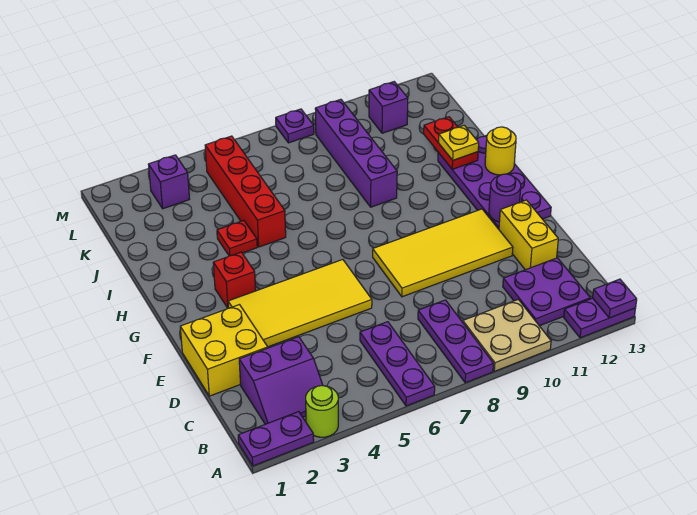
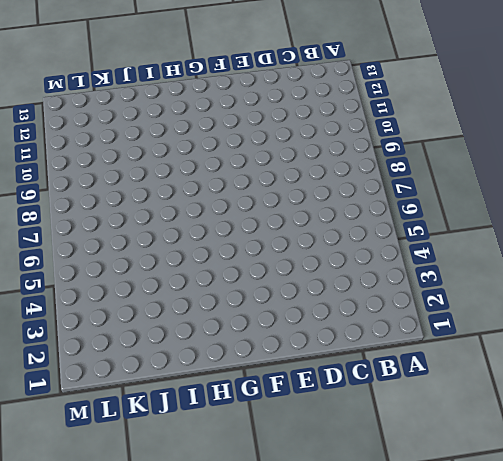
none -> purple plate A1:A2 level 1
none -> lime round brick A3 level 1
none -> purple plate A6:C6 level 1

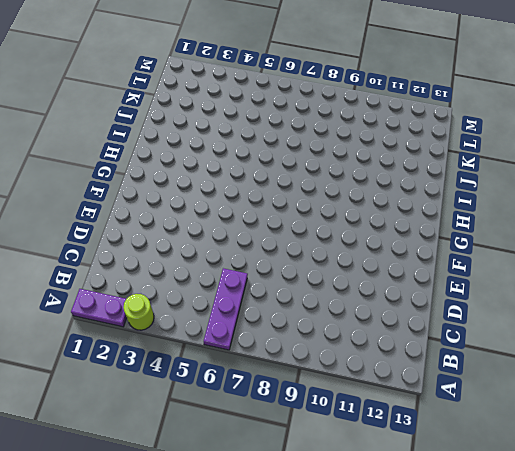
none -> purple plate A8:C8 level 1
none -> tan plate A9:B10 level 1
none -> purple plate A12:A13 level 1

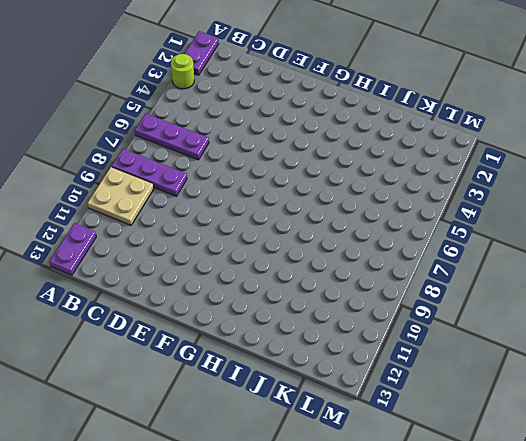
none -> purple slope B2:C3 level 1 top C
none -> purple plate B11:C12 level 1
none -> yellow brick D1:E2 level 1

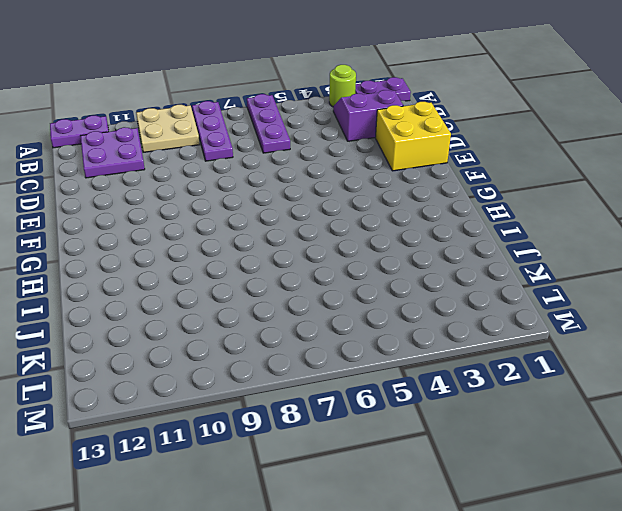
none -> yellow brick D12:E12 level 1
none -> yellow tile E3:F6 level 1
none -> yellow tile E8:F11 level 1

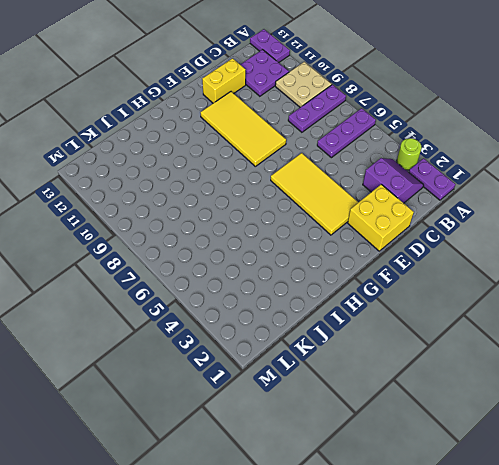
none -> purple plate F12:I13 level 1
none -> red brick G3 level 1
none -> red plate I4 level 1

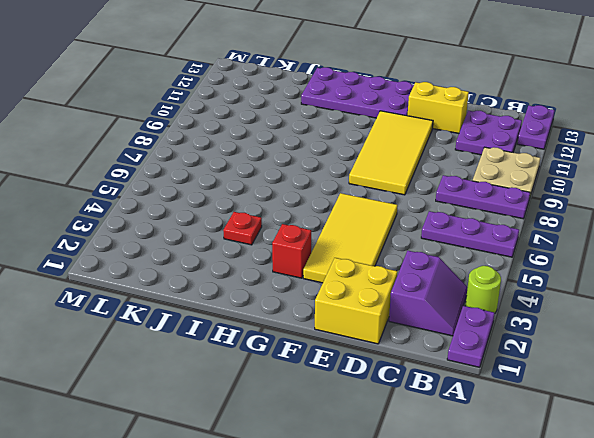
none -> red brick I5:L5 level 1
none -> purple brick I9:L9 level 1
none -> purple brick L3 level 1

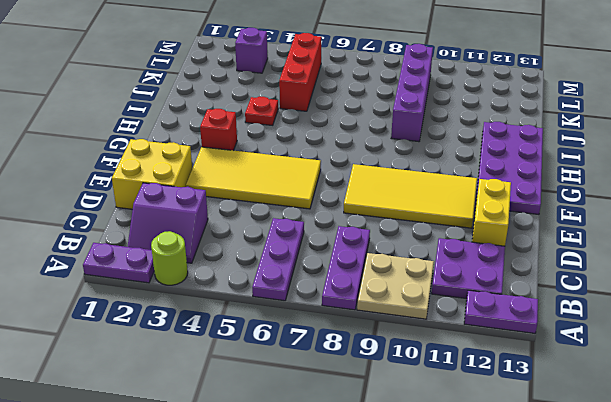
red brick J5:L5 level 1 -> red brick I5:L5 level 1
none -> purple brick L11 level 1
none -> purple plate M8 level 1
none -> purple plate A13 level 2

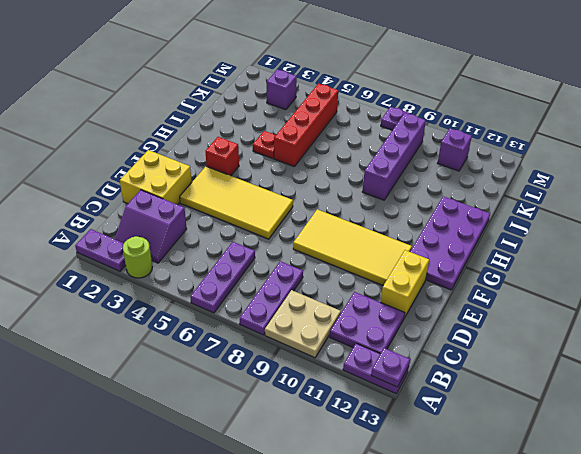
none -> purple round brick F12 level 2
none -> yellow round brick H13 level 2
none -> red plate I12:J12 level 2

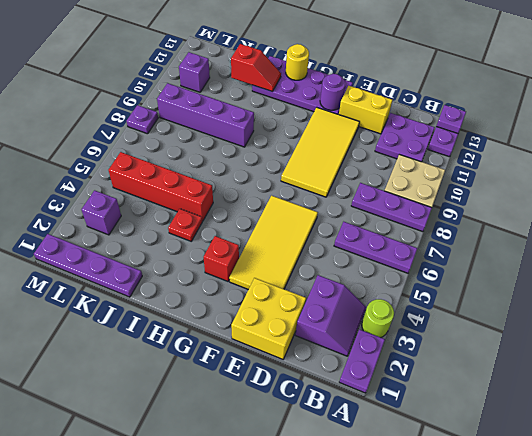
red slope I12:J12 level 2 top J -> red plate I12:J12 level 2
purple plate J1:M1 level 1 -> none
none -> yellow plate I12 level 3

